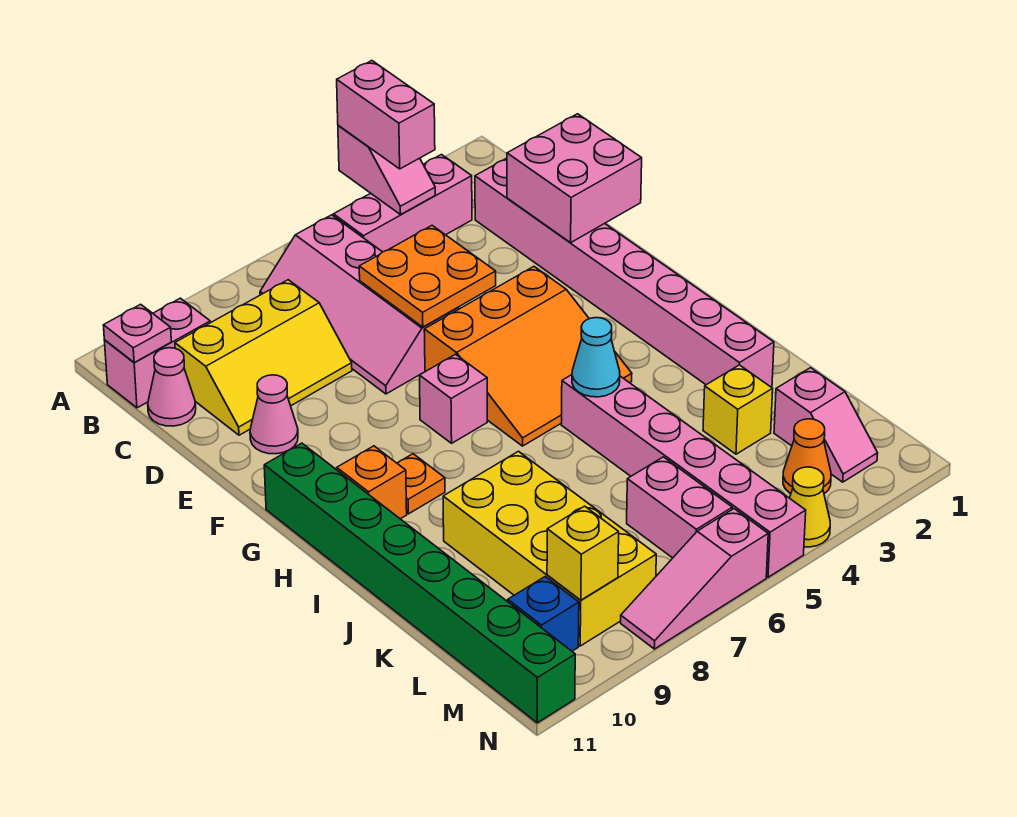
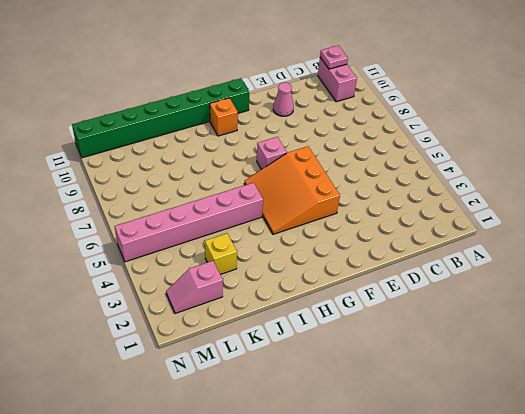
none -> pink brick B3:B5 level 1
none -> pink slope B6:E7 level 1 top 6
none -> pink brick C2:J2 level 1

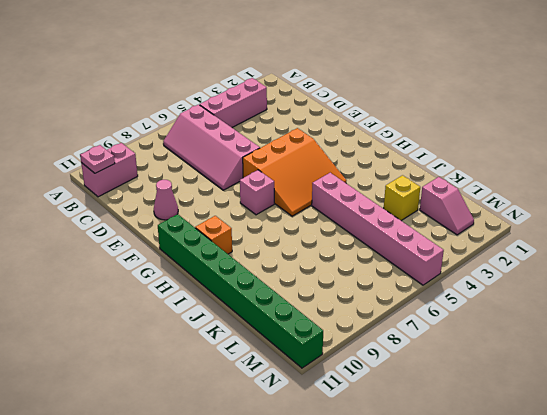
none -> pink brick C2:J2 level 1
none -> yellow slope C8:D10 level 1 top C
none -> pink cone C11 level 1

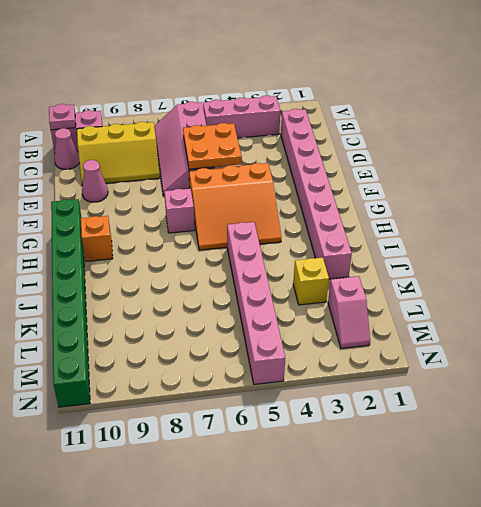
none -> orange plate H9 level 1
none -> yellow brick J8:M9 level 1
none -> pink brick L6:M6 level 1

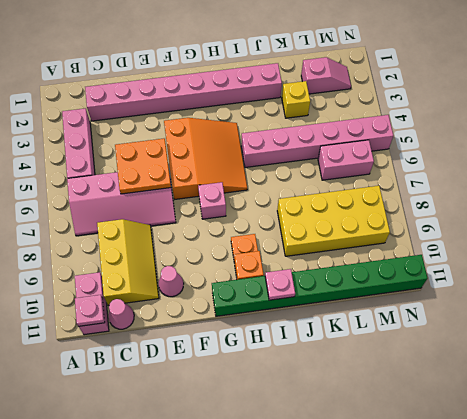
pink plate I11 level 2 -> none
none -> orange cone M3 level 1
none -> blue brick M10 level 1
none -> yellow cone N4 level 1

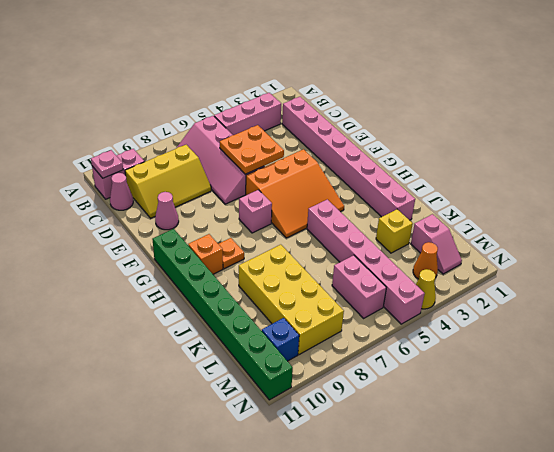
none -> pink slope N6:N8 level 1 top 6
none -> pink slope A4:B4 level 2 top A
none -> pink brick D1:E2 level 2

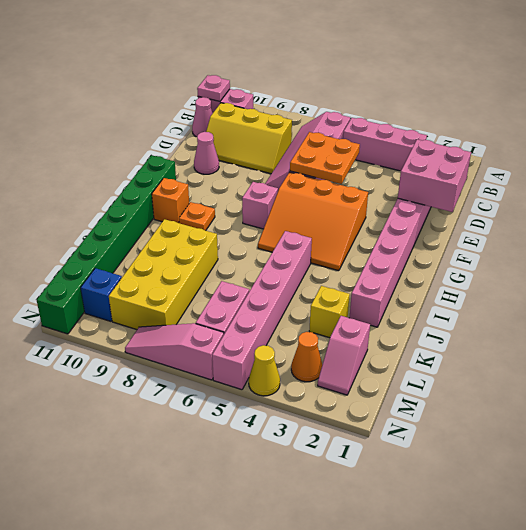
none -> pink slope A4:B4 level 2 top A
none -> cyan cone I5 level 2
none -> yellow brick M9 level 2

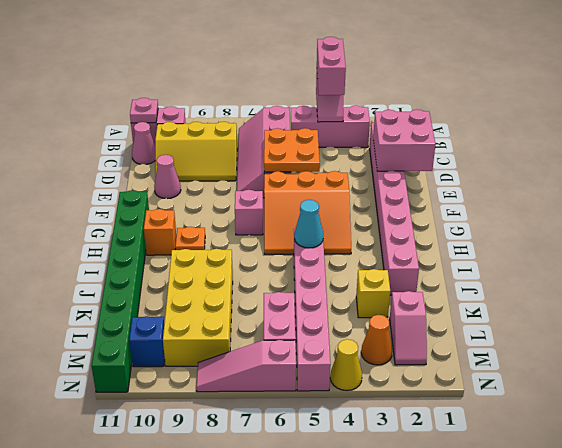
none -> yellow brick M9 level 2

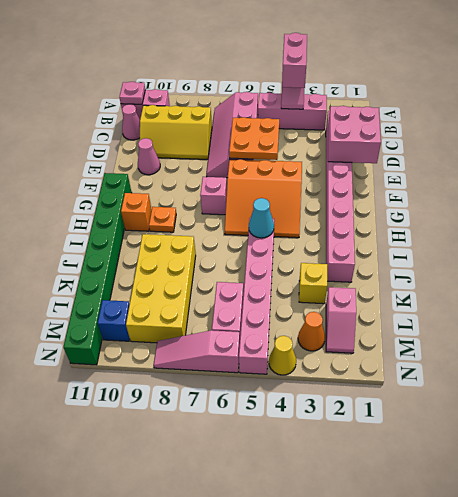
none -> yellow brick M9 level 2

